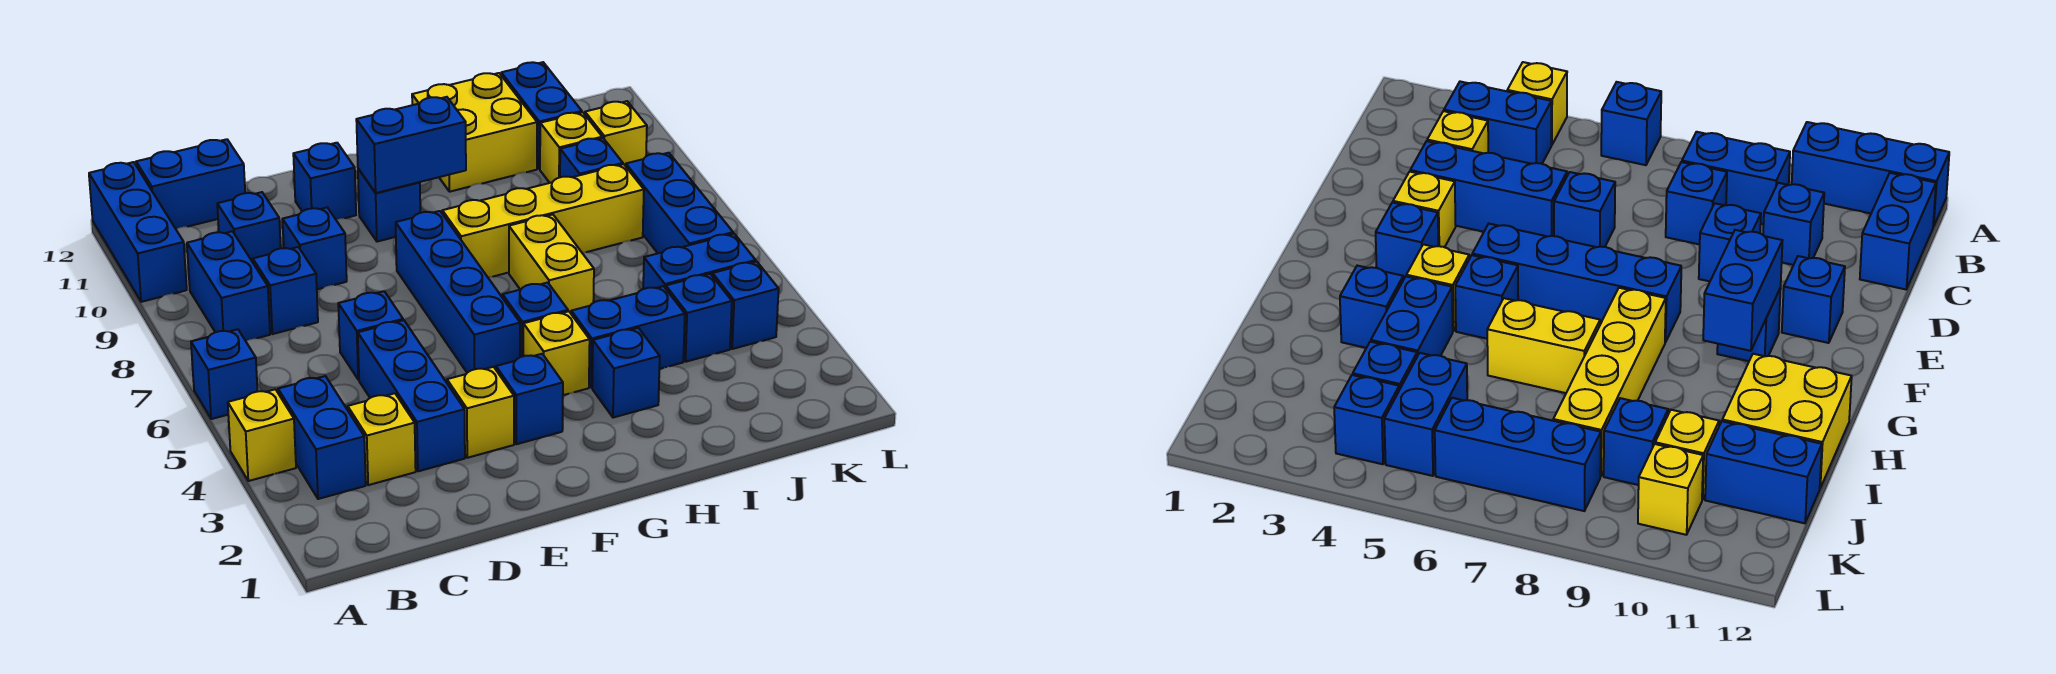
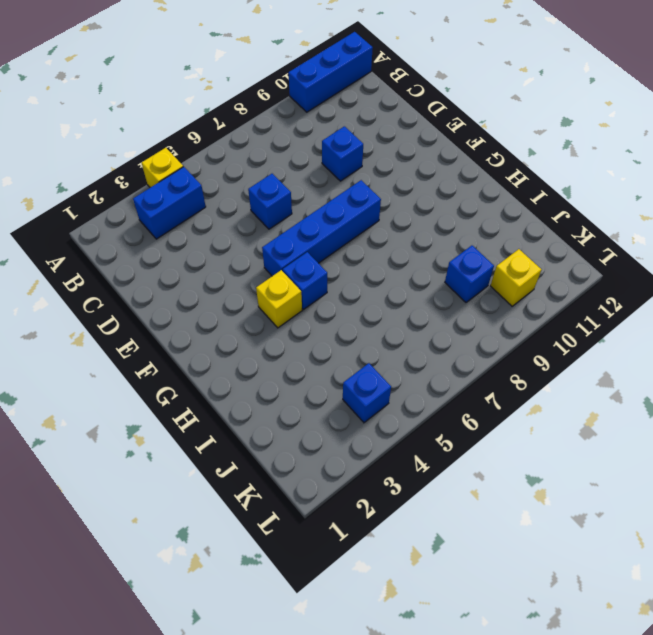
none -> blue brick A6 level 1
none -> blue brick B8:B9 level 1
none -> blue brick B12:C12 level 1
none -> yellow brick C3 level 1

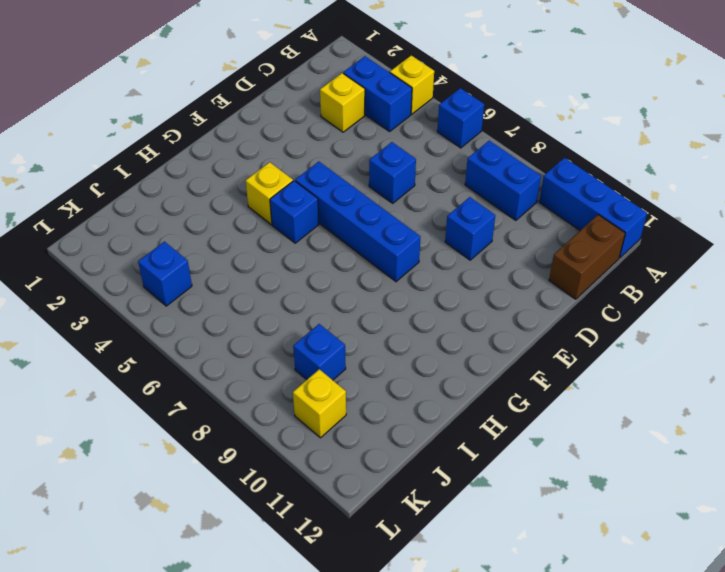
brown brick B12:C12 level 1 -> blue brick B12:C12 level 1
none -> blue brick C8 level 1
none -> blue brick C10 level 1
none -> blue brick D3:D5 level 1
none -> yellow brick E3 level 1

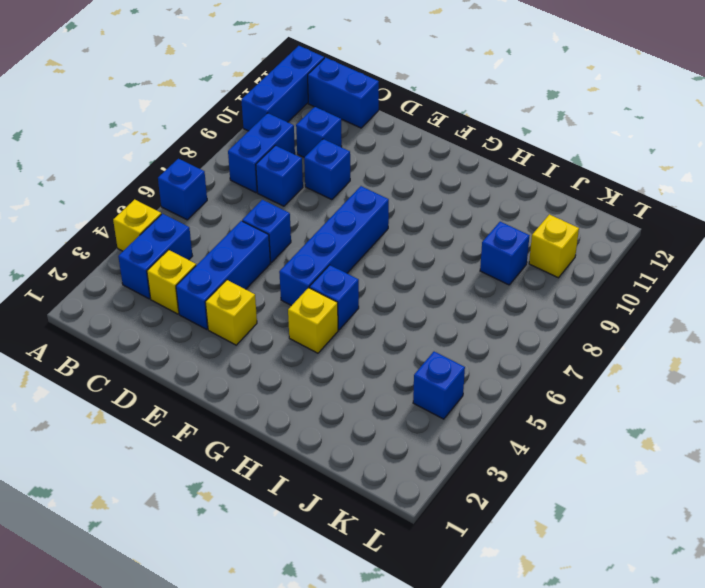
none -> blue brick E11 level 1
none -> blue brick F3 level 1
none -> blue brick F10 level 1
none -> yellow brick G8:J8 level 1

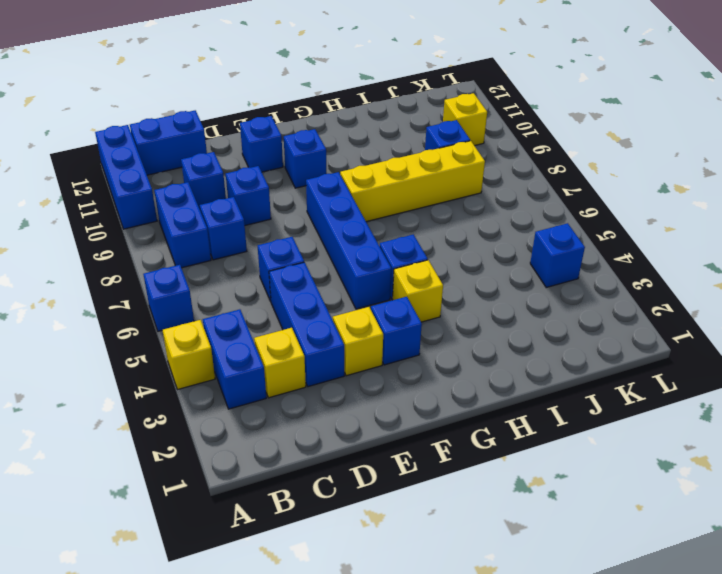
none -> blue brick H3 level 1
none -> blue brick H4:I4 level 1
none -> yellow brick H6:H7 level 1
none -> yellow brick H11:I12 level 1

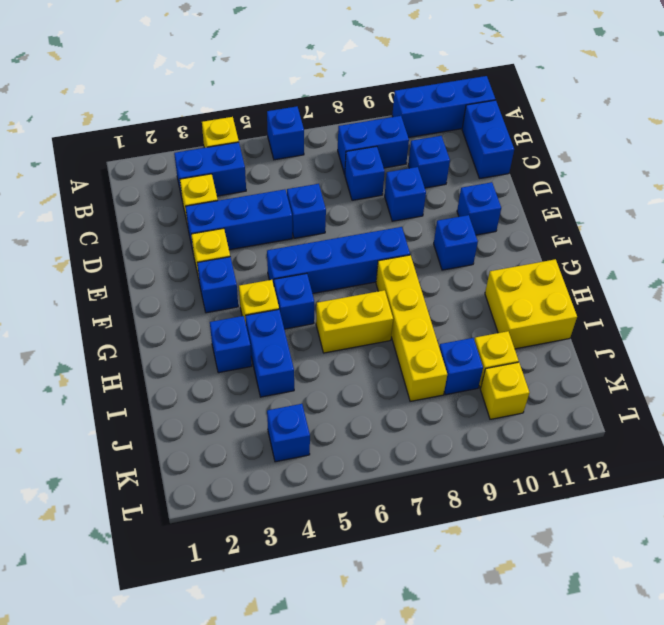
none -> blue brick J4 level 1
none -> blue brick J5:K5 level 1
none -> blue brick J11:J12 level 1
none -> blue brick K6:K8 level 1

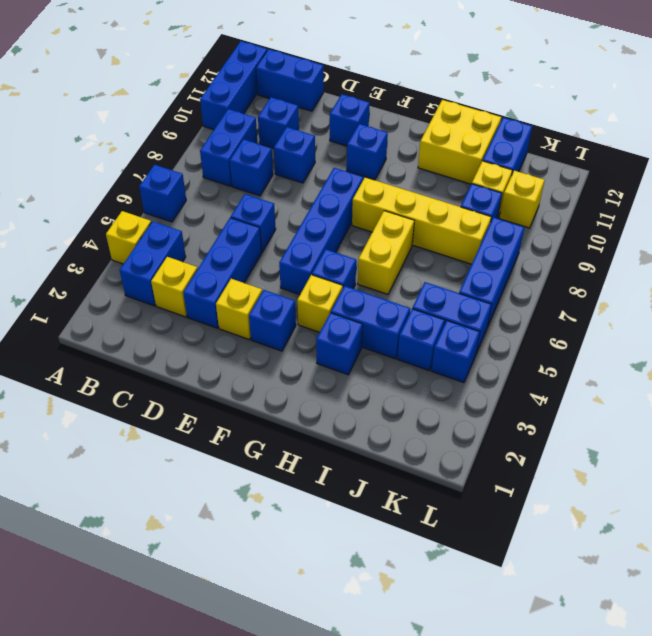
none -> blue brick F10:G10 level 2

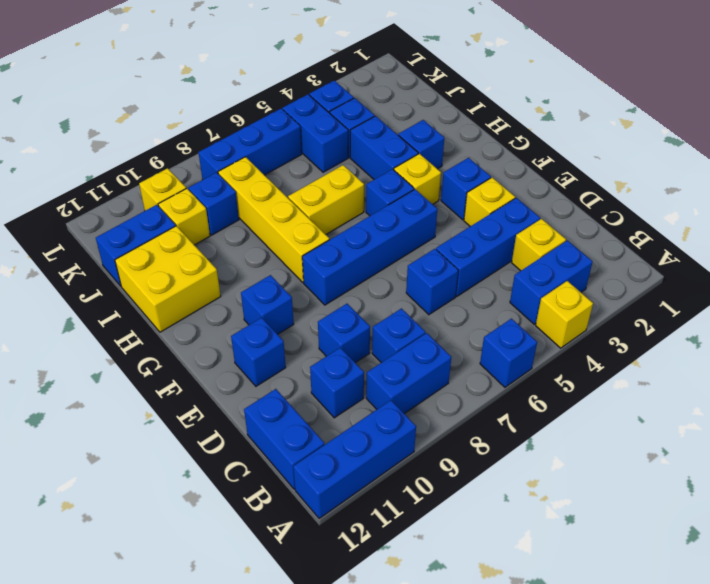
none -> blue brick F10:G10 level 2

